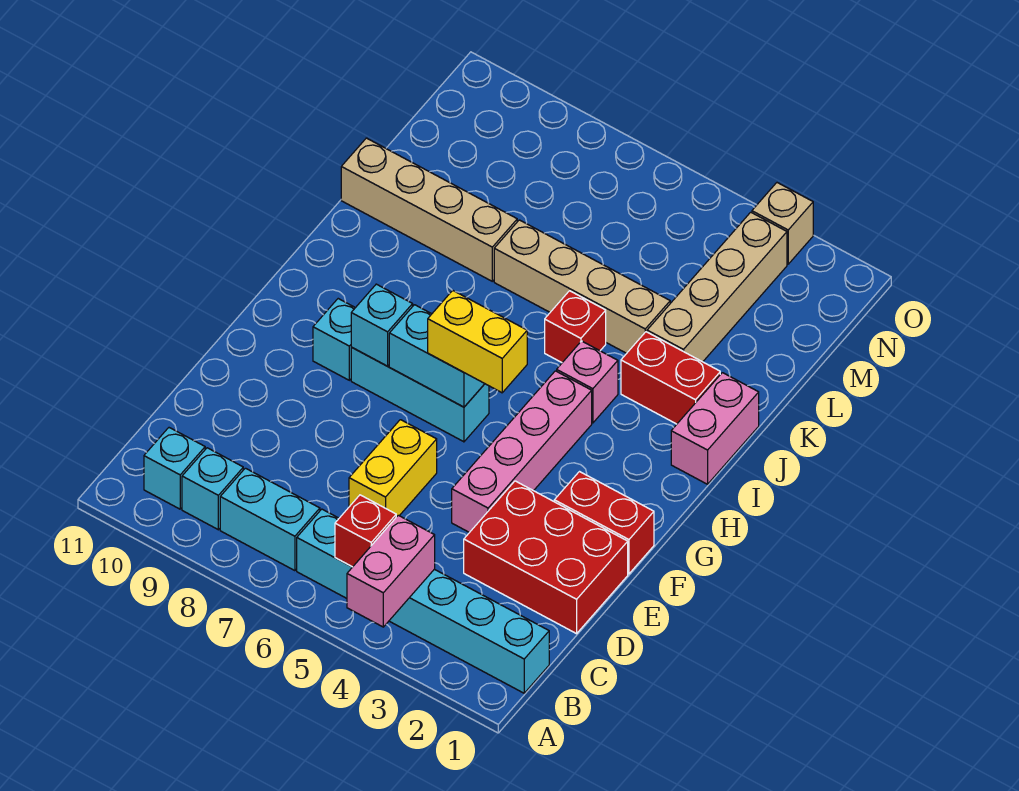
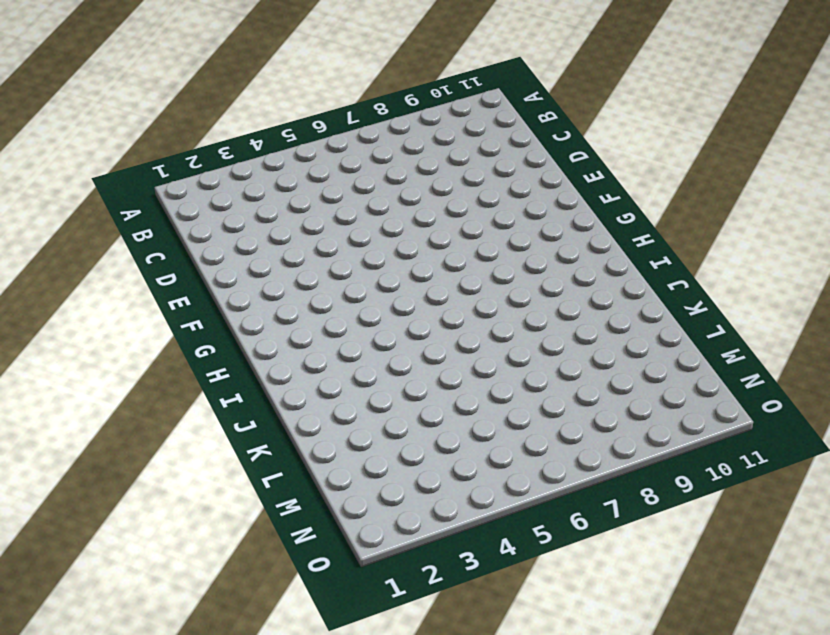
none -> cyan brick B1:B6 level 1
none -> cyan brick B7:B8 level 1
none -> cyan brick B9 level 1

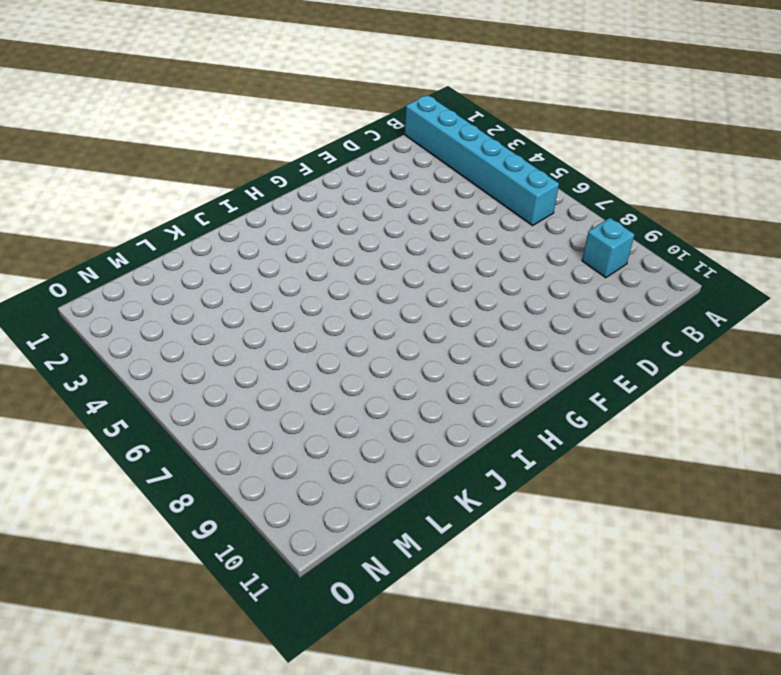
none -> cyan brick B7:B8 level 1
none -> cyan brick B10 level 1
none -> red brick D1:E3 level 1

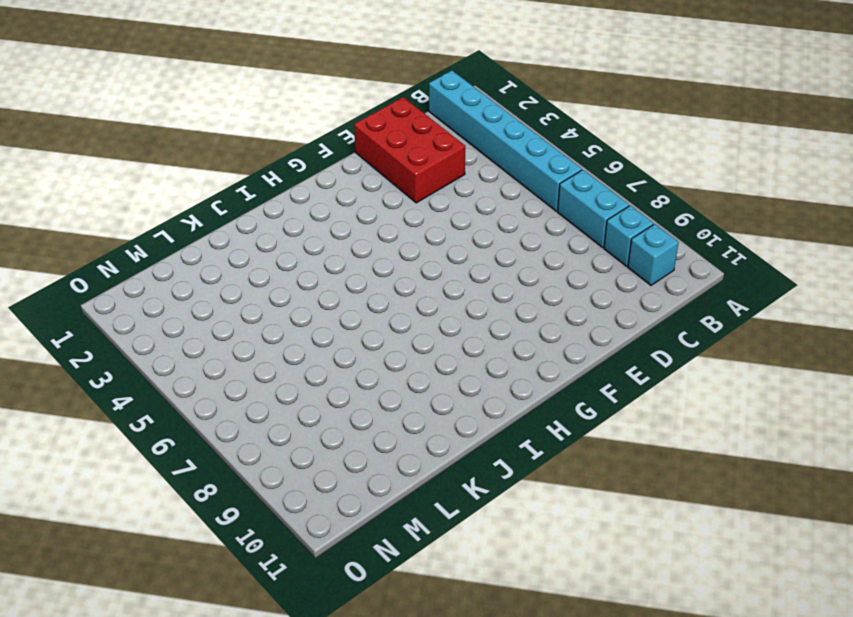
none -> yellow brick D6:E6 level 1
none -> pink brick E4:H4 level 1
none -> red brick F1:F2 level 1

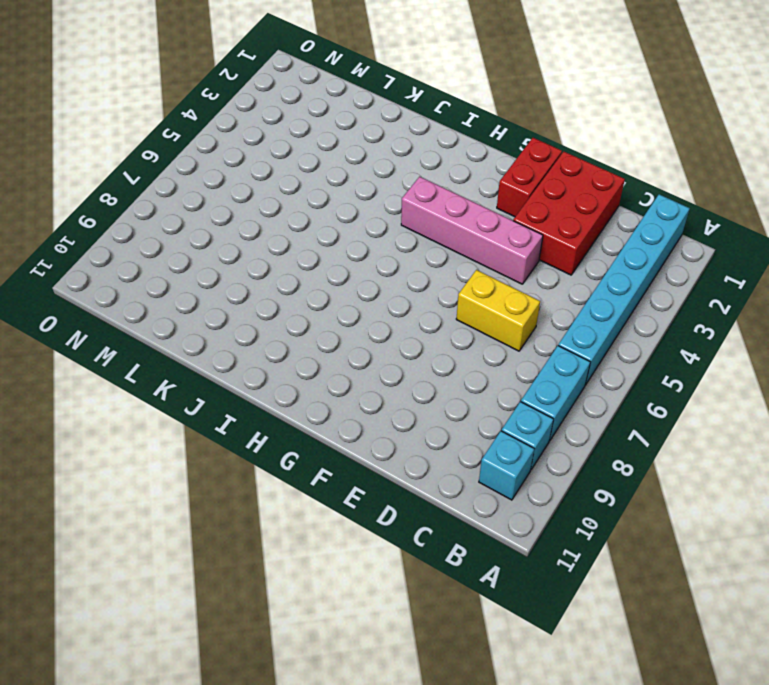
none -> cyan brick G6:G8 level 1
none -> cyan brick G9 level 1
none -> pink brick I1:J1 level 1

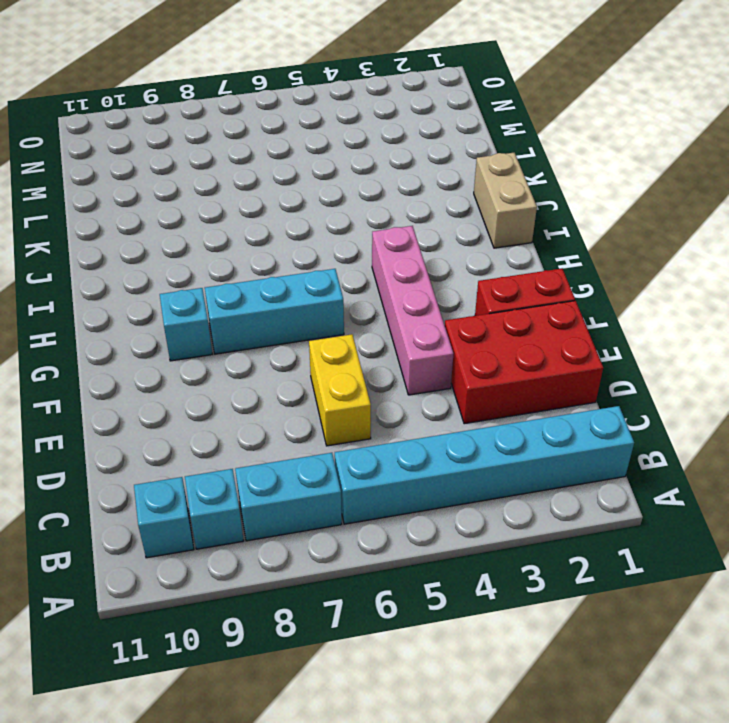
tan brick I1:J1 level 1 -> pink brick I1:J1 level 1
none -> pink brick I4 level 1
none -> red brick J2:J3 level 1
none -> red brick J5 level 1

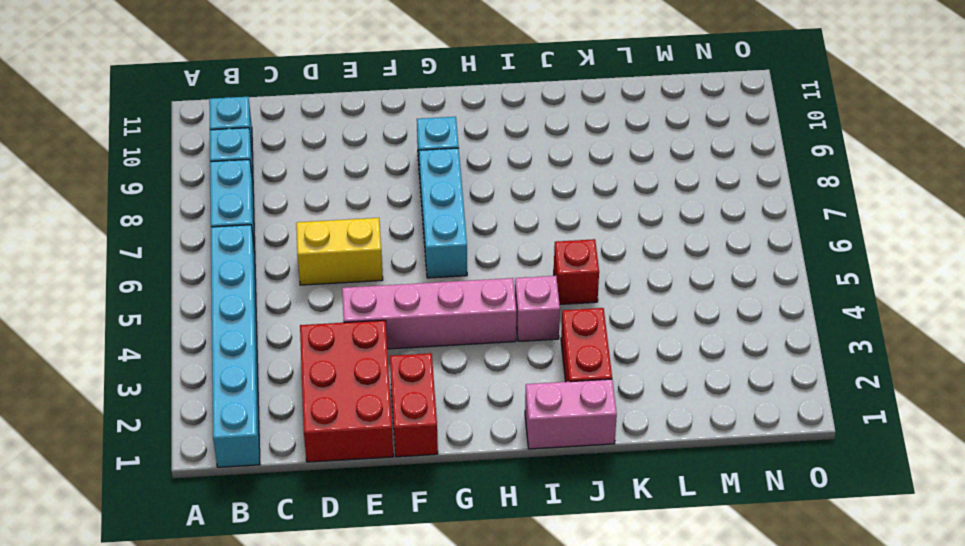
none -> tan brick K3:N3 level 1
none -> tan brick K4:K7 level 1
none -> tan brick K8:K11 level 1

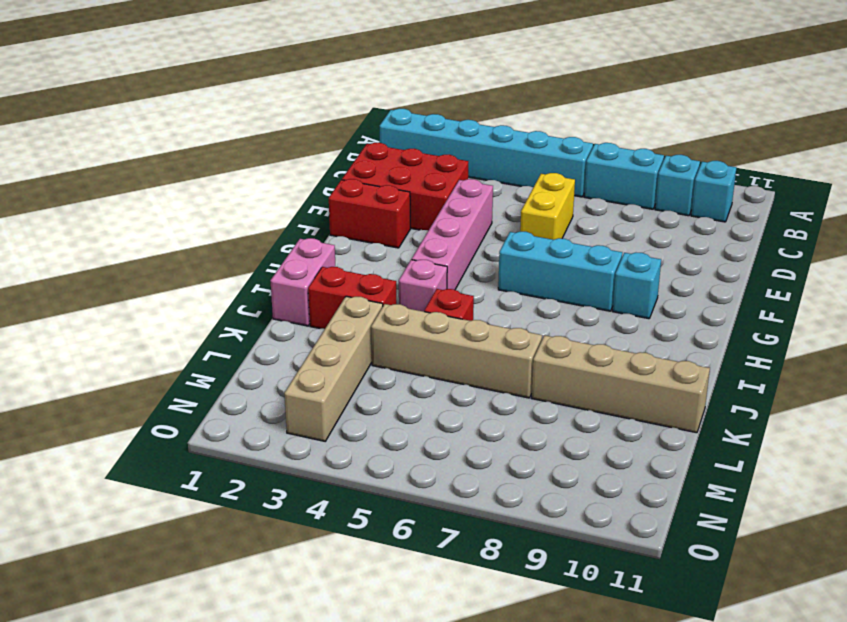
none -> tan brick O3 level 1
none -> pink brick A4:B4 level 2
none -> red brick B5 level 2

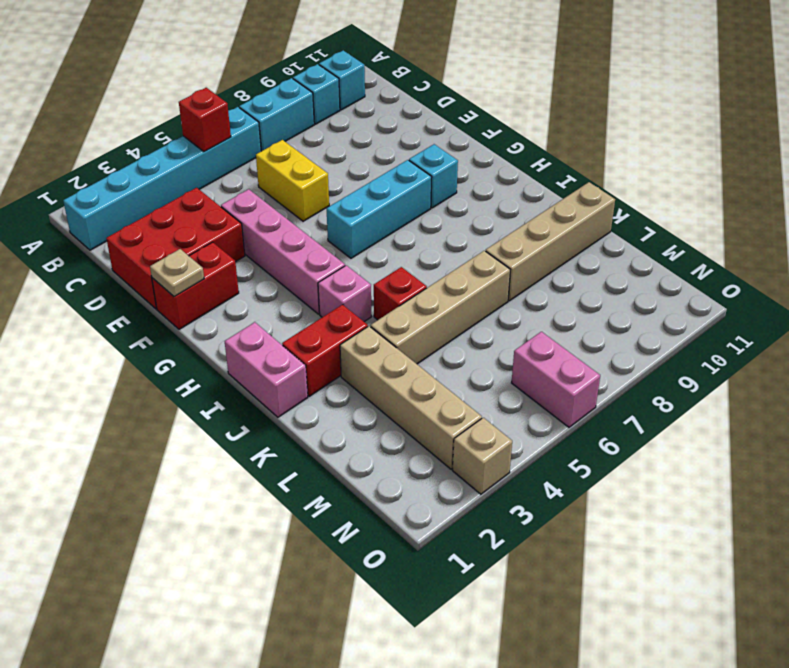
tan plate F1 level 2 -> none
pink brick N6:O6 level 1 -> pink brick A4:B4 level 2
none -> cyan brick G6:G7 level 2
none -> cyan brick G8 level 2
none -> yellow brick G5:G6 level 3

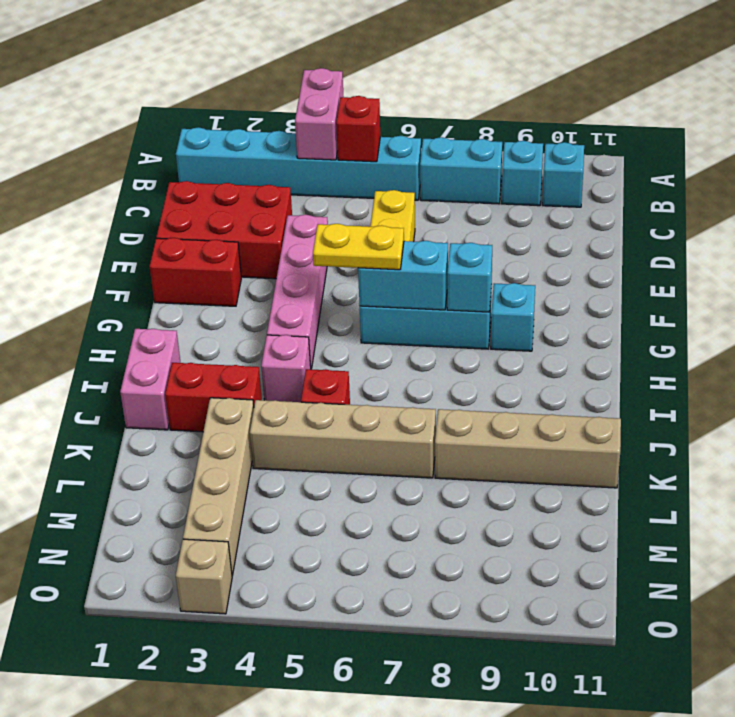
yellow plate G5:G6 level 3 -> yellow brick G5:G6 level 3

